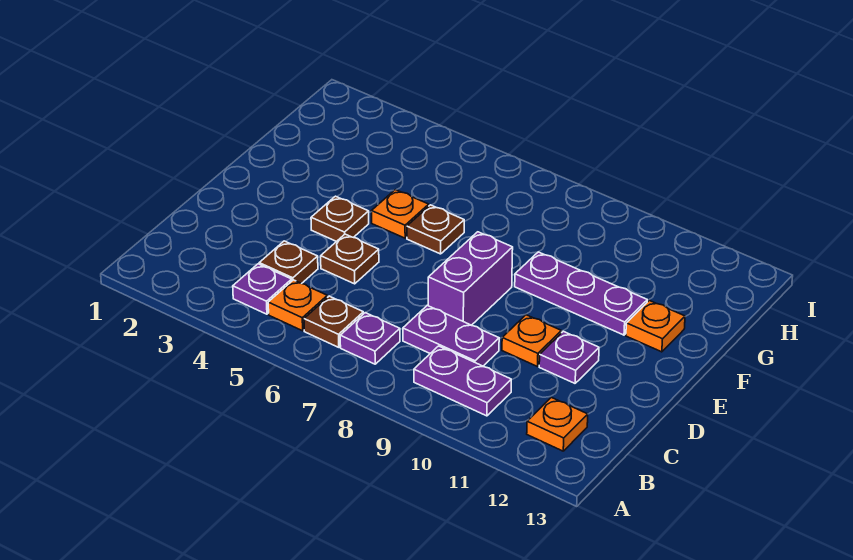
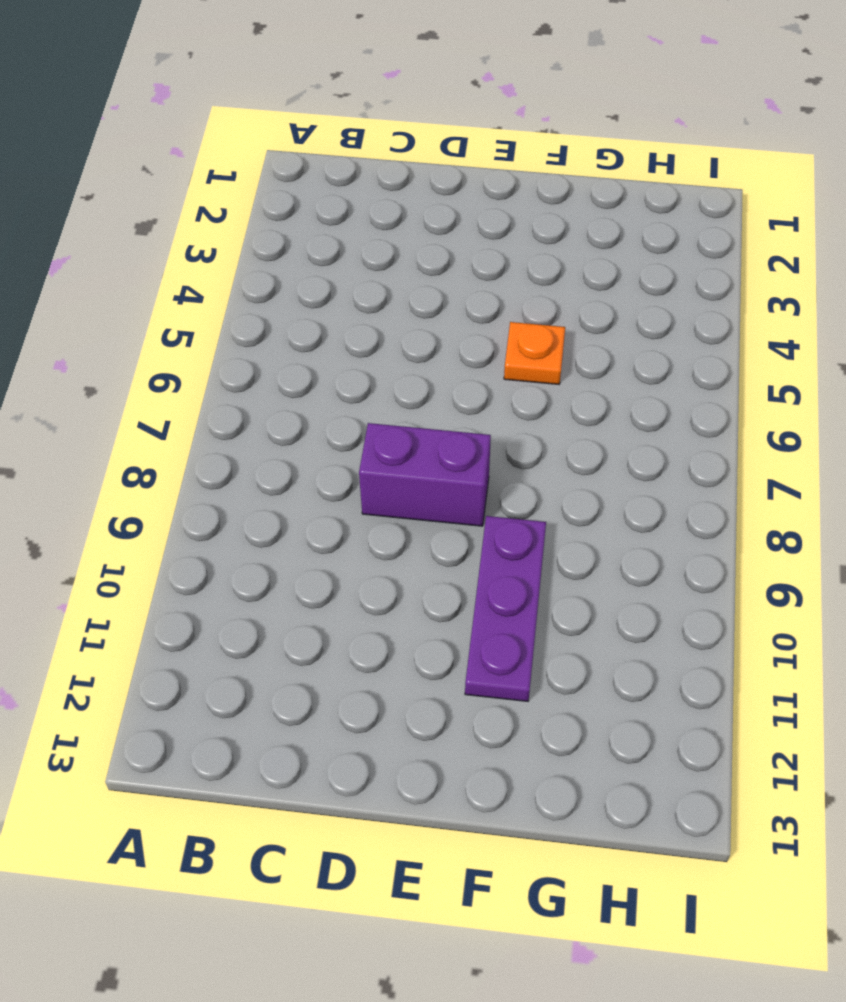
none -> purple plate B4 level 1
none -> orange plate B5 level 1
none -> brown plate B6 level 1

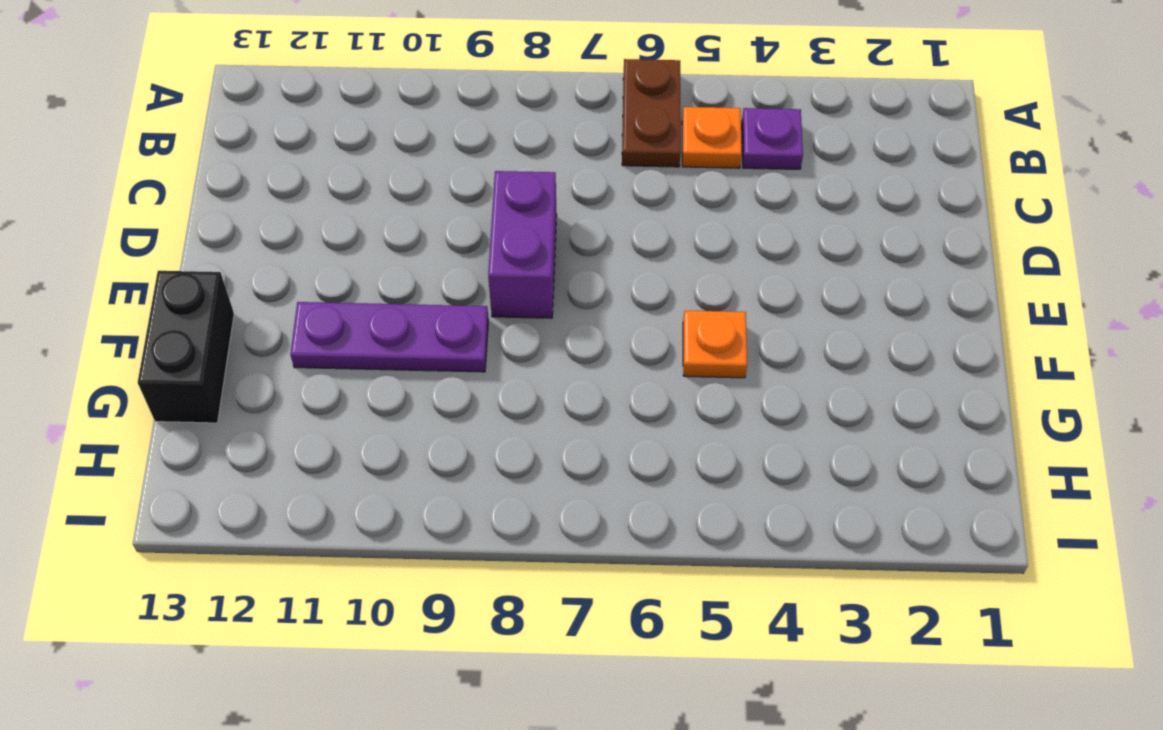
brown plate A6:B6 level 1 -> brown plate B6 level 1
black brick F13:G13 level 1 -> none
none -> purple plate B7 level 1
none -> purple plate B9:B10 level 1
none -> orange plate B12 level 1

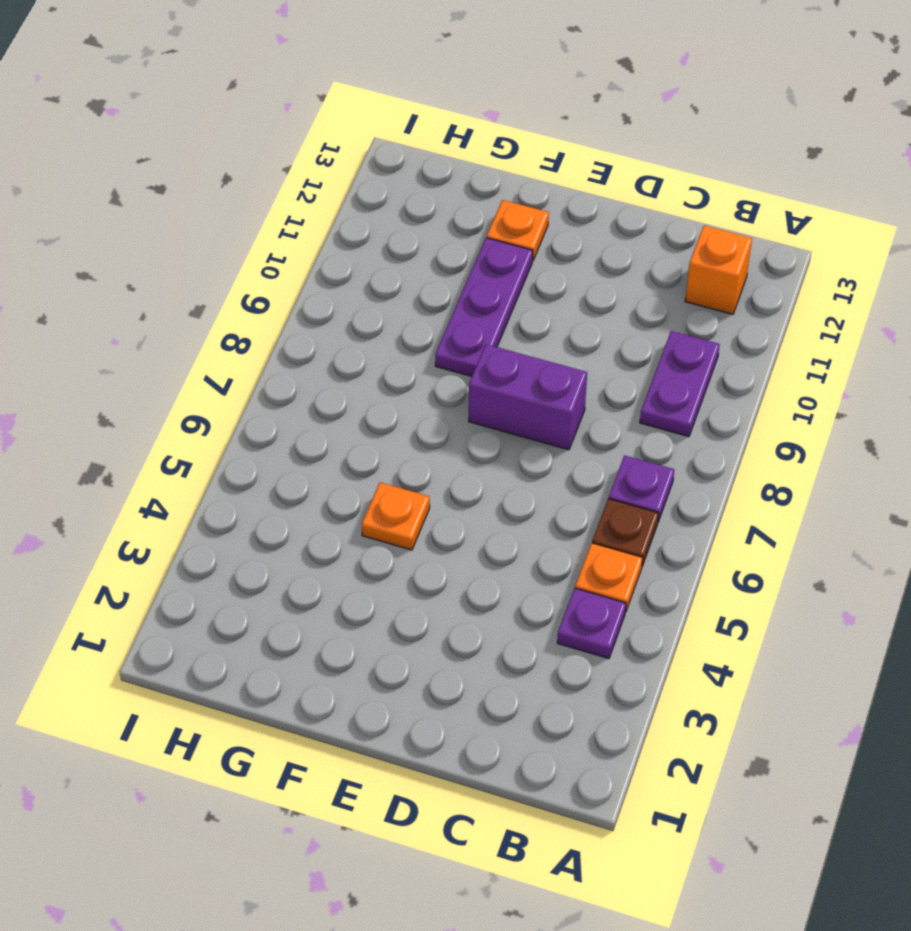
orange brick B12 level 1 -> orange plate B12 level 1
none -> brown plate C4 level 1
none -> purple plate C8:C9 level 1
none -> brown plate D5 level 1

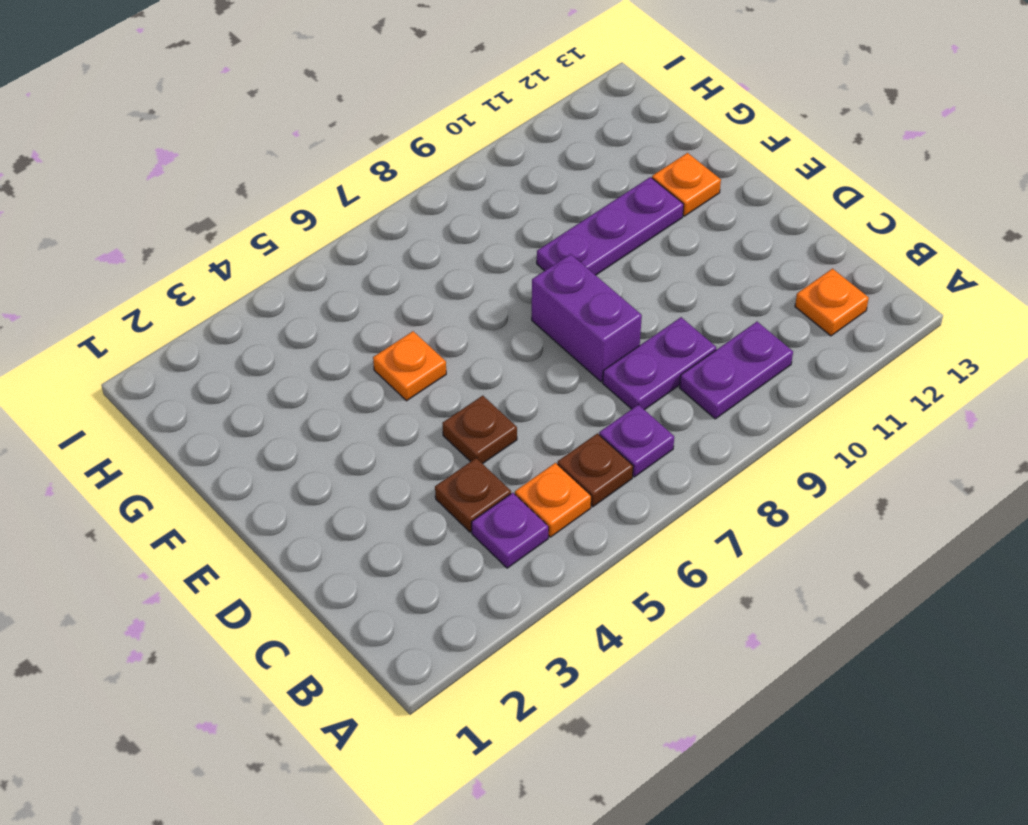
none -> orange plate D10 level 1
none -> purple plate D11 level 1
none -> brown plate E4 level 1

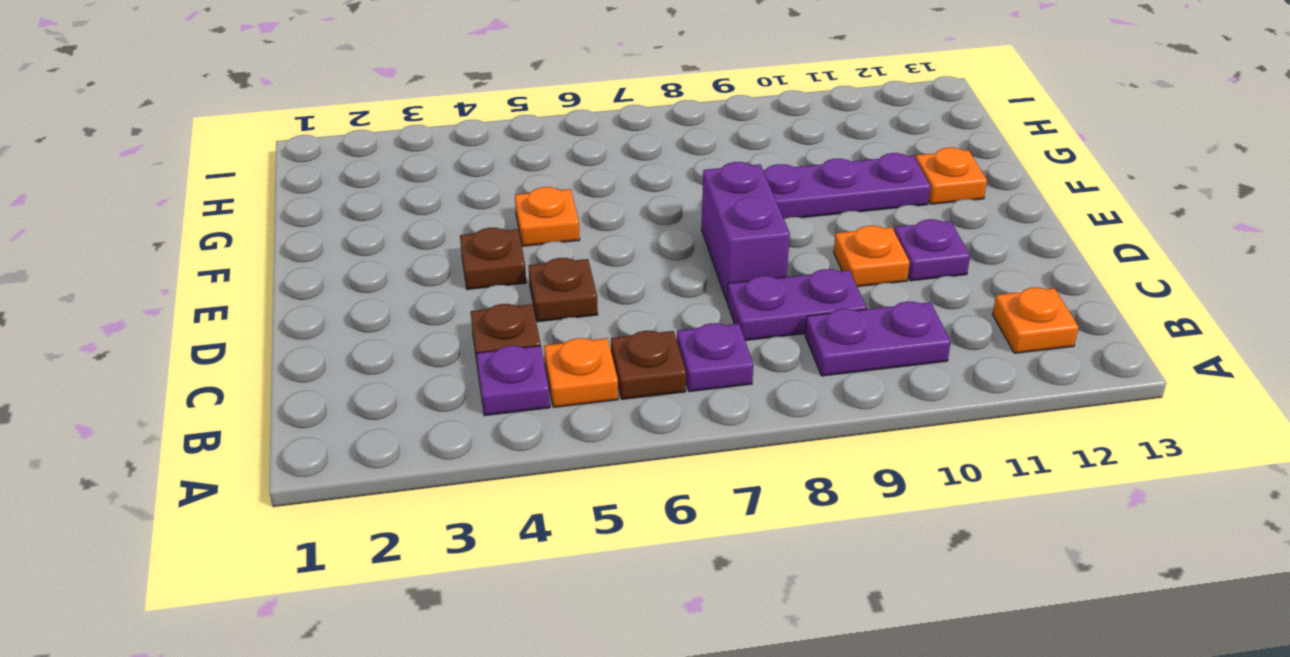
none -> brown plate F6 level 1

